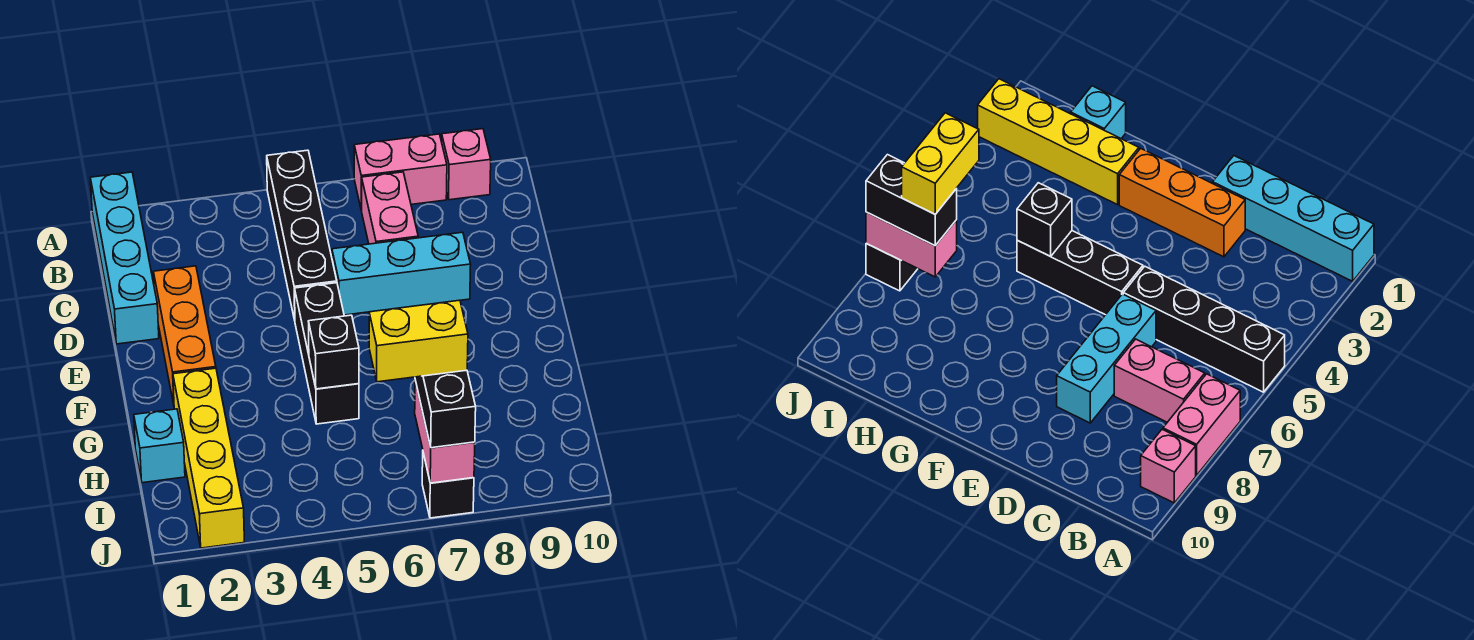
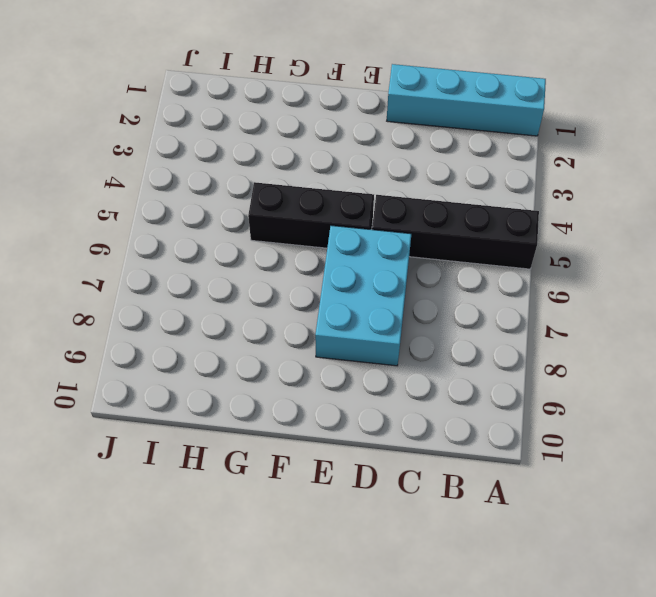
cyan brick D6:E8 level 1 -> cyan brick D6:D8 level 1
none -> pink brick A7:A8 level 1
none -> pink brick A9 level 1
none -> pink brick B7:C7 level 1

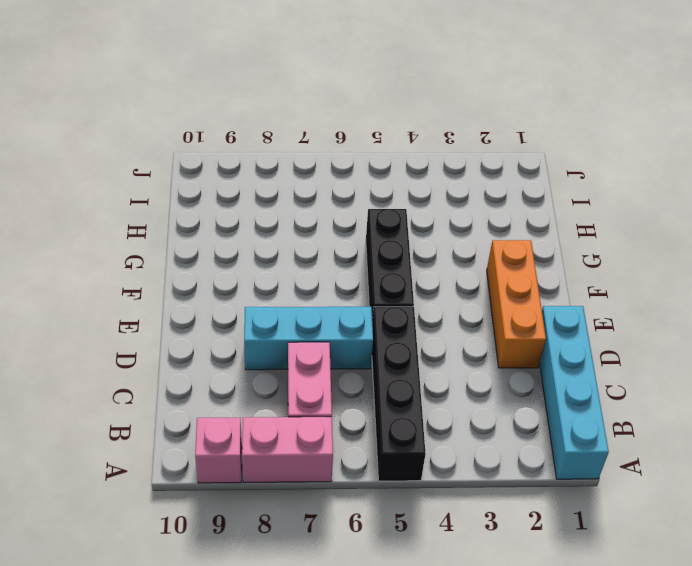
none -> yellow brick G2:J2 level 1
none -> cyan brick H1 level 1
none -> black brick J7 level 1

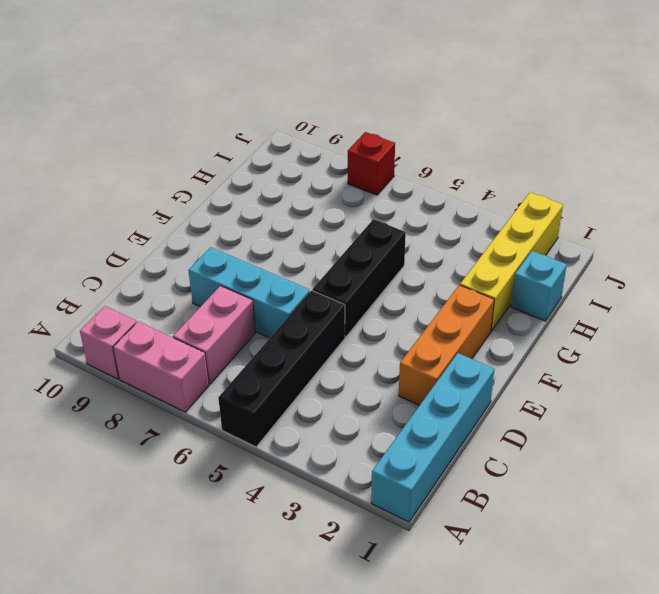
red brick J7 level 1 -> black brick J7 level 1
none -> black brick G5 level 2
none -> pink brick I7:J7 level 2
none -> black brick I7:J7 level 3

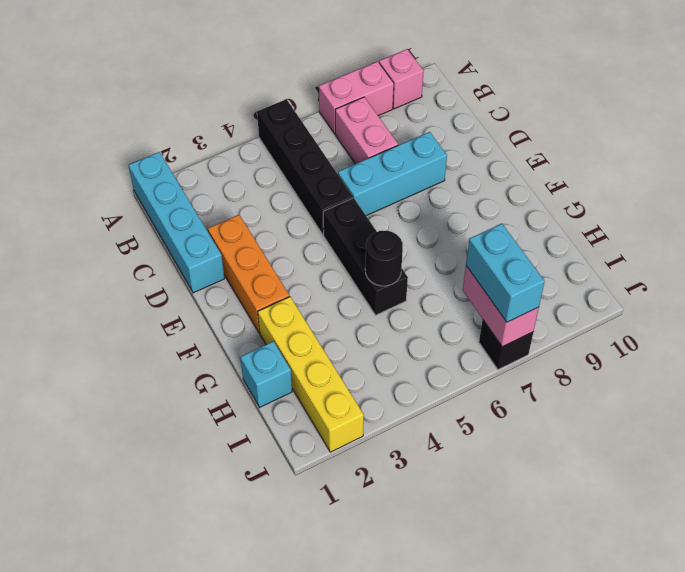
black round brick G5 level 2 -> black brick G5 level 2
cyan brick I7:J7 level 3 -> black brick I7:J7 level 3
none -> yellow brick I6:I7 level 4

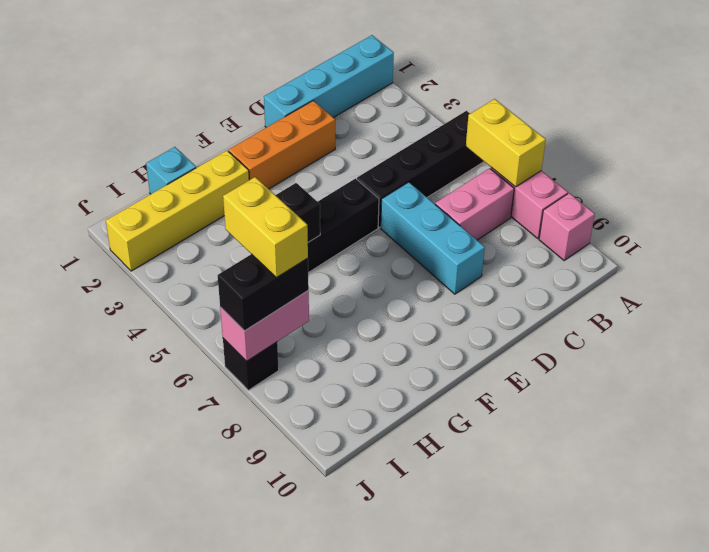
yellow brick A6:A7 level 2 -> none

